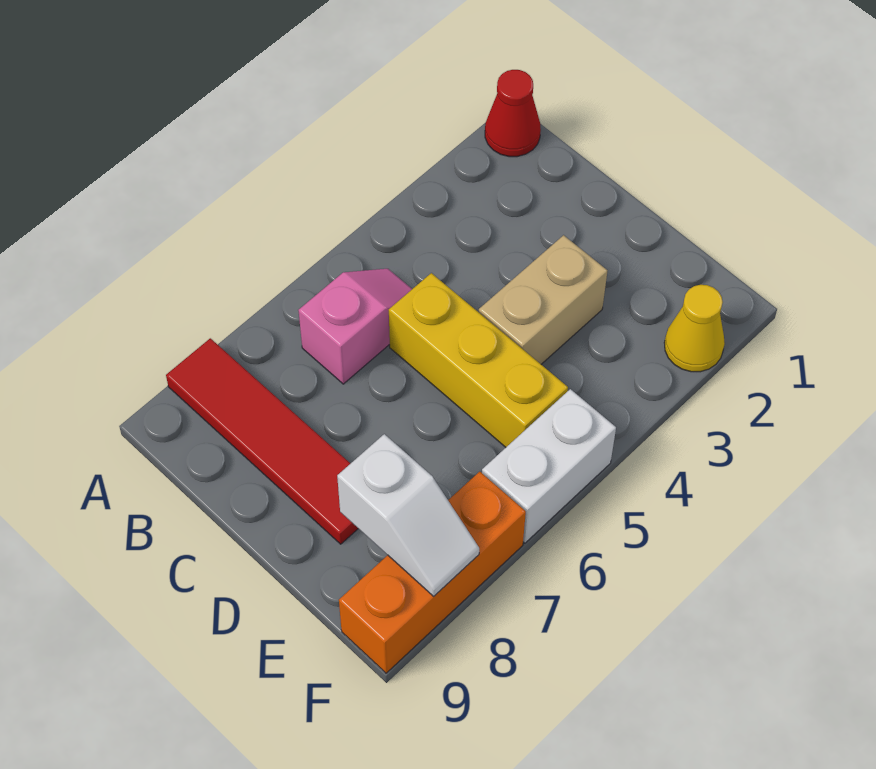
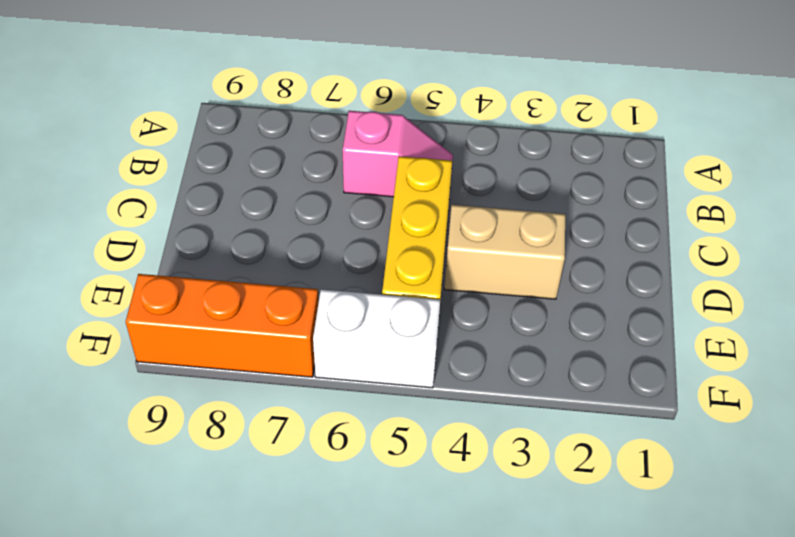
none -> red cone A1 level 1
none -> red tile A8:D8 level 1

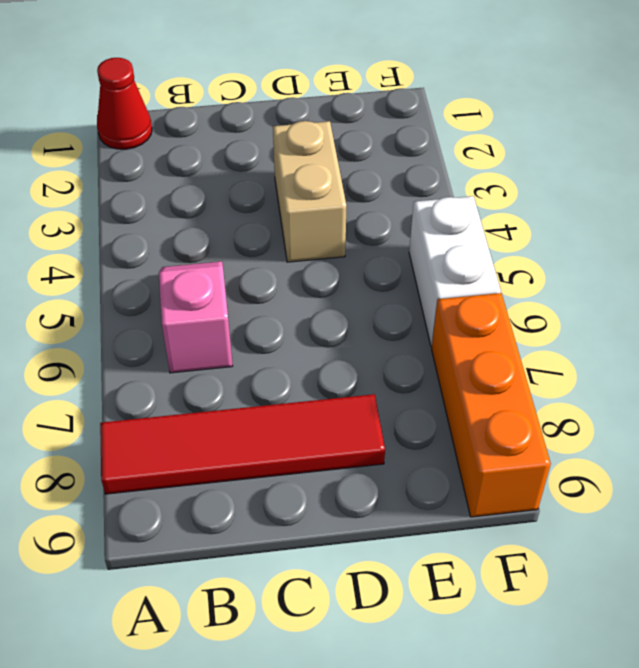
none -> yellow brick C5:E5 level 1
none -> yellow cone F2 level 1

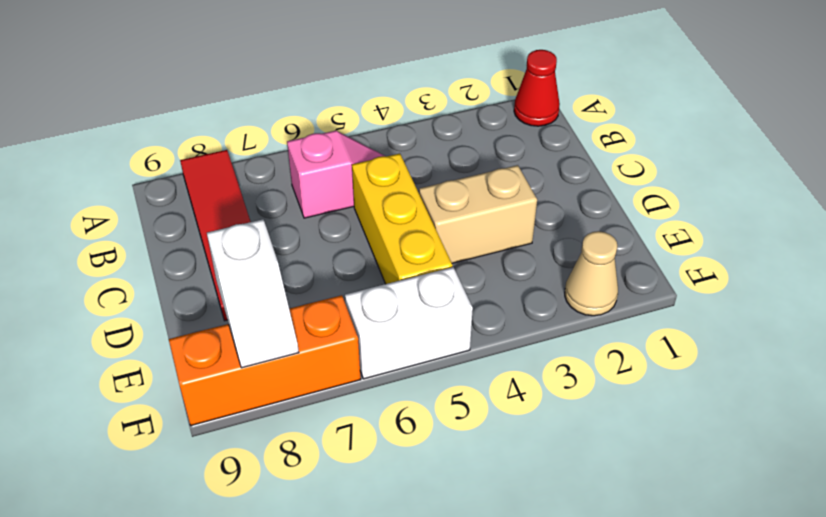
tan cone F2 level 1 -> yellow cone F2 level 1

